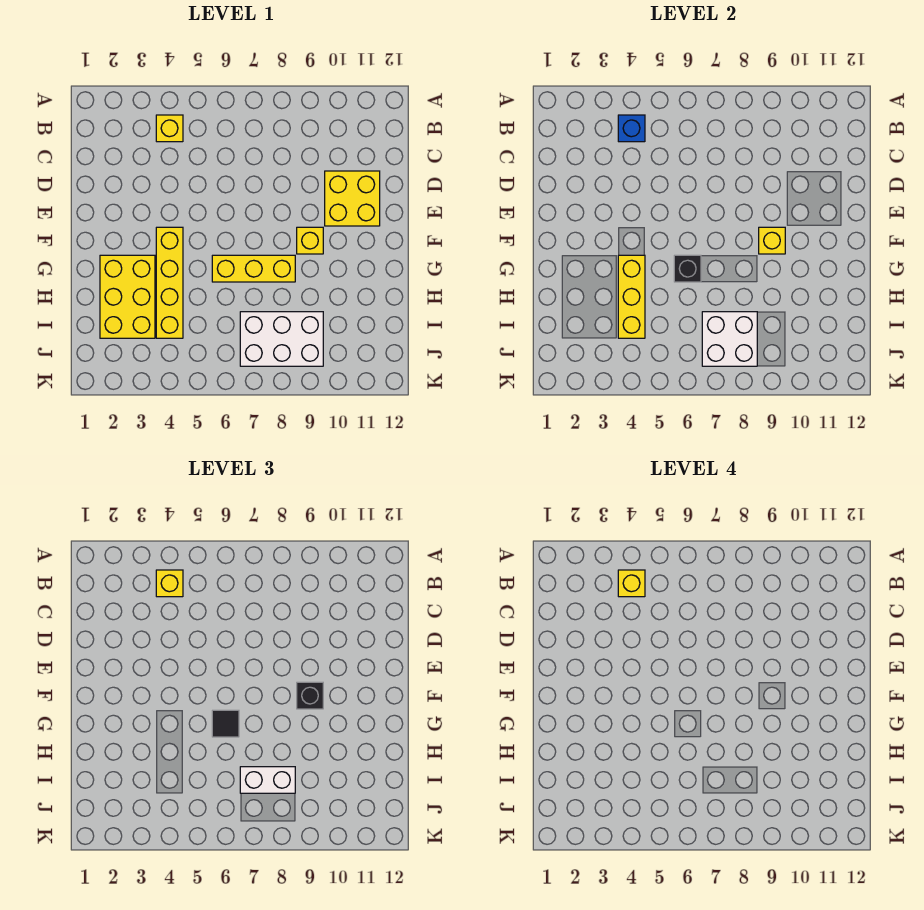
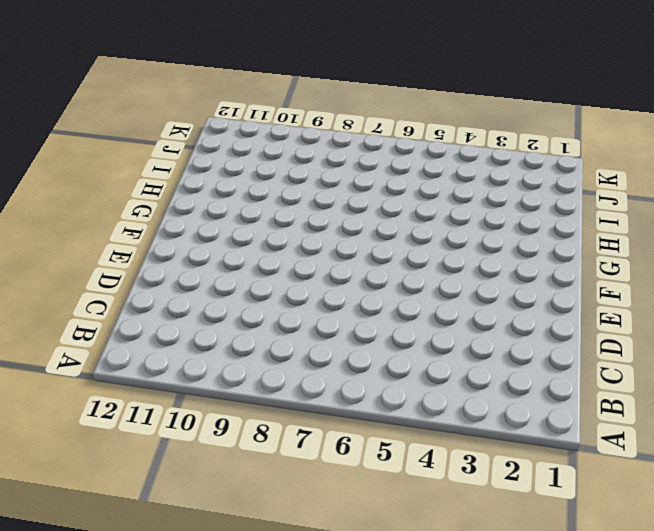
none -> yellow brick B4 level 1
none -> yellow brick D10:E11 level 1
none -> yellow brick F4:I4 level 1

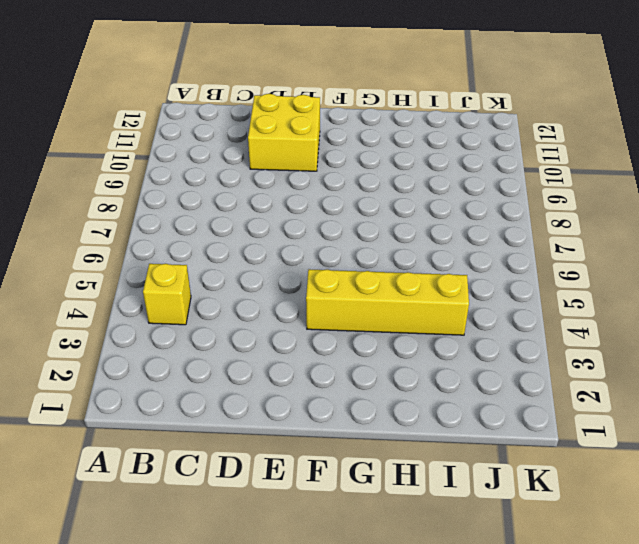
none -> yellow brick F9 level 1
none -> yellow brick G2:I3 level 1
none -> yellow brick G6:G8 level 1

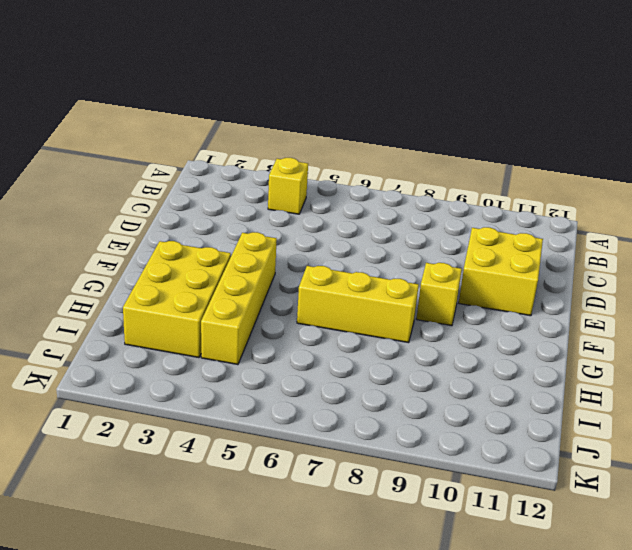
none -> white brick I7:J9 level 1
none -> blue brick B4 level 2
none -> yellow brick F9 level 2

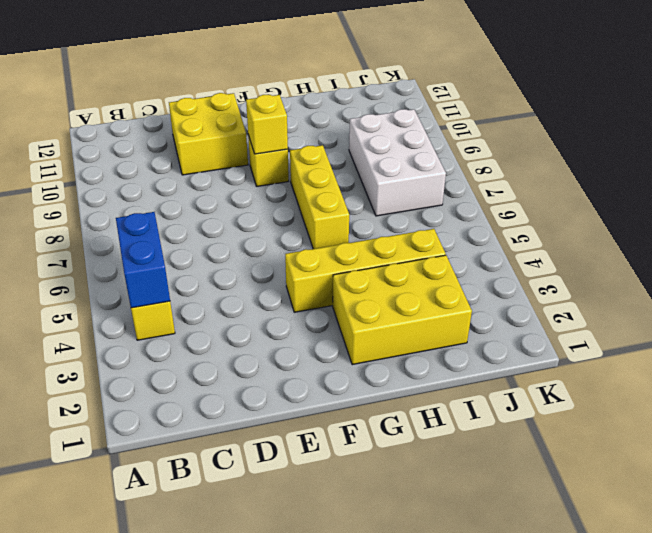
blue brick B4:B5 level 2 -> blue brick B4 level 2
none -> yellow brick G4:I4 level 2
none -> black brick G6 level 2
none -> white brick I7:J8 level 2

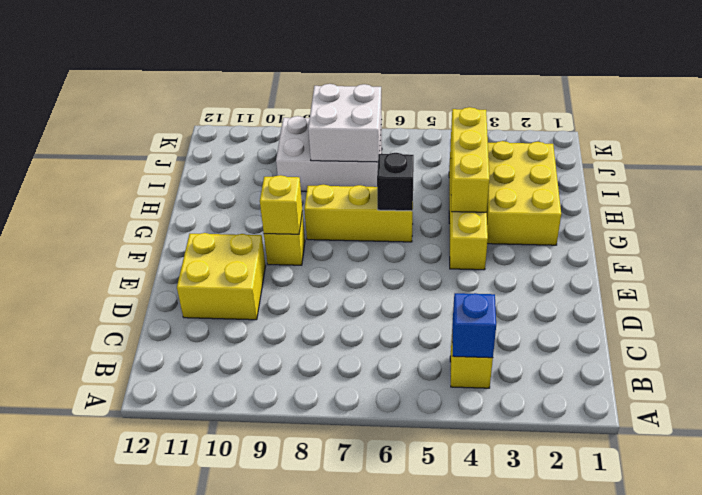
none -> yellow brick B4 level 3
none -> black brick F9 level 3
none -> black tile G6 level 3

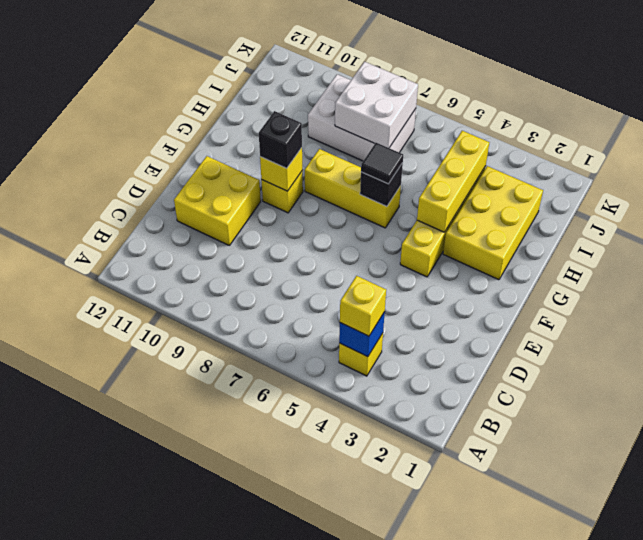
none -> white brick I7:I8 level 3
none -> yellow brick B4 level 4

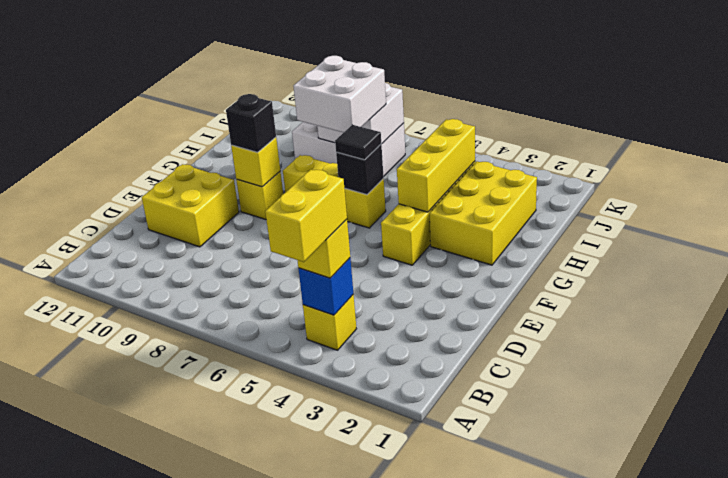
yellow brick A4:B4 level 4 -> yellow brick B4 level 4
white brick H7:I8 level 3 -> white brick I7:I8 level 3

